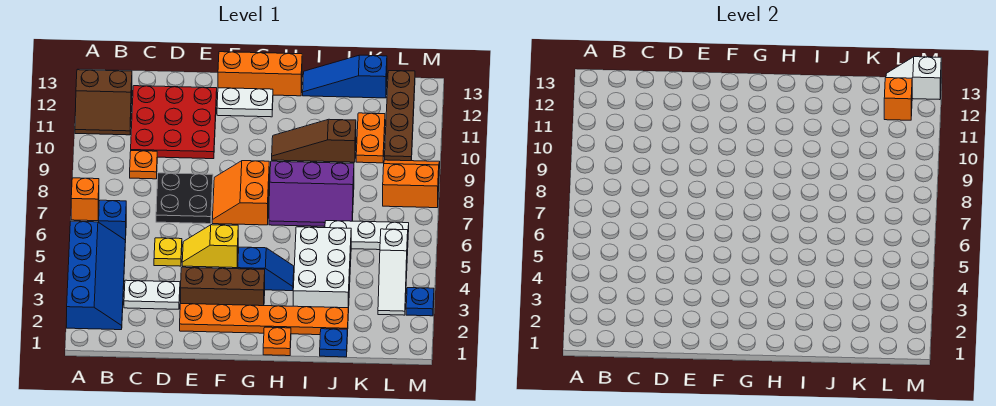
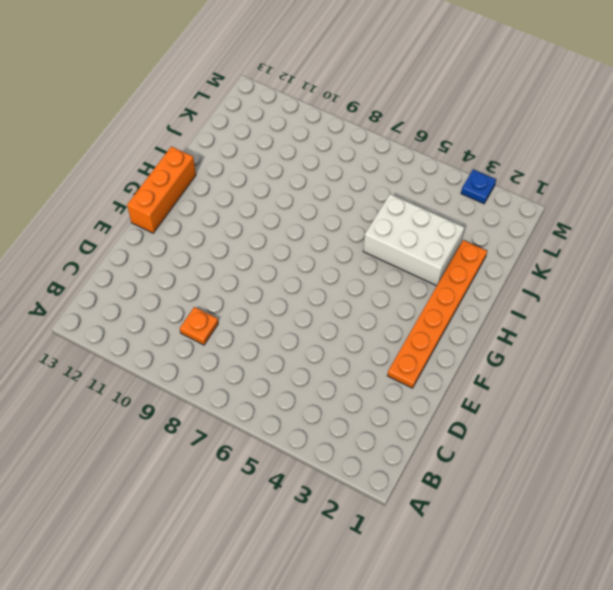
none -> blue slope A2:B5 level 1 top A
none -> orange brick A7 level 1
none -> brown slope A11:B12 level 1 top 12
none -> blue brick B6 level 1

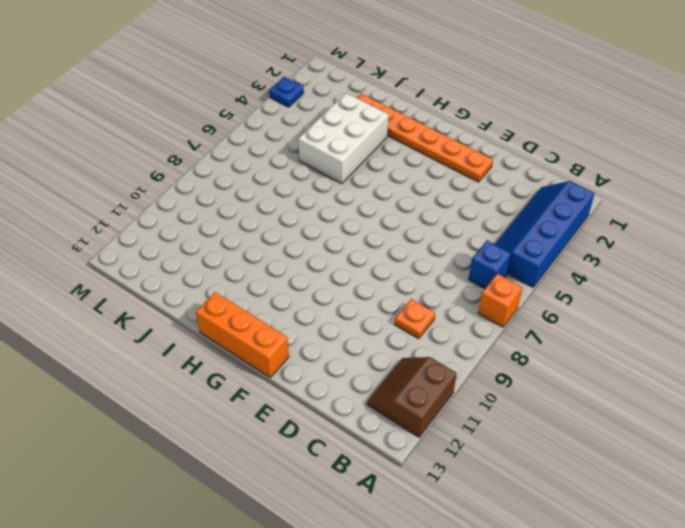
brown slope A11:B12 level 1 top A -> brown slope A11:B12 level 1 top 12
none -> white plate C3:D3 level 1
none -> red plate C10:E12 level 1
none -> yellow plate D5 level 1
none -> black plate D7:E8 level 1

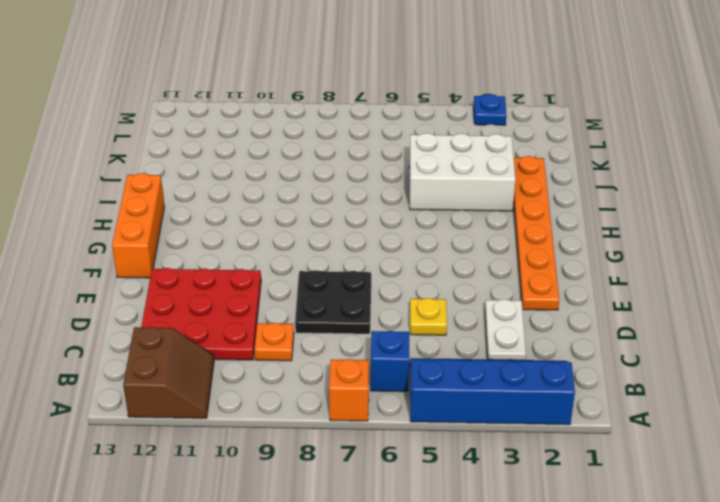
none -> brown brick E3:G3 level 1
none -> yellow slope E5:F5 level 1 top F
none -> orange slope F7:G8 level 1 top G
none -> white plate F12:G12 level 1

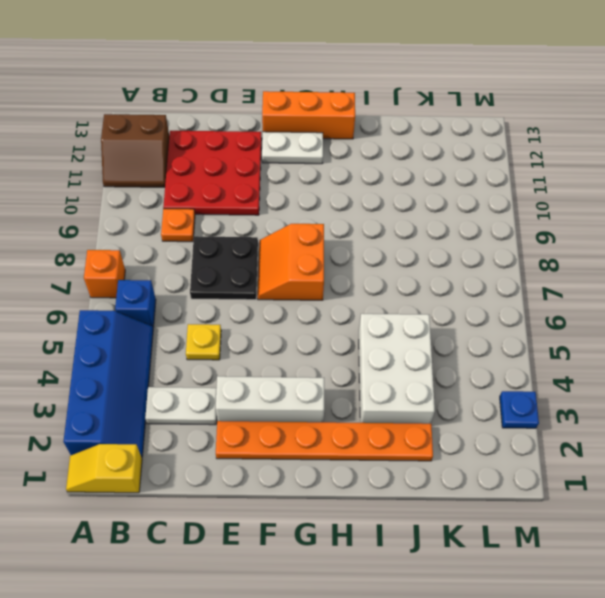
yellow slope A1:B1 level 1 top B -> yellow slope E5:F5 level 1 top F
white brick E3:G3 level 1 -> brown brick E3:G3 level 1
none -> blue slope G4:H4 level 1 top G
none -> orange plate H1 level 1
none -> purple slope H7:J8 level 1 top 8
none -> brown slope H10:J10 level 1 top J

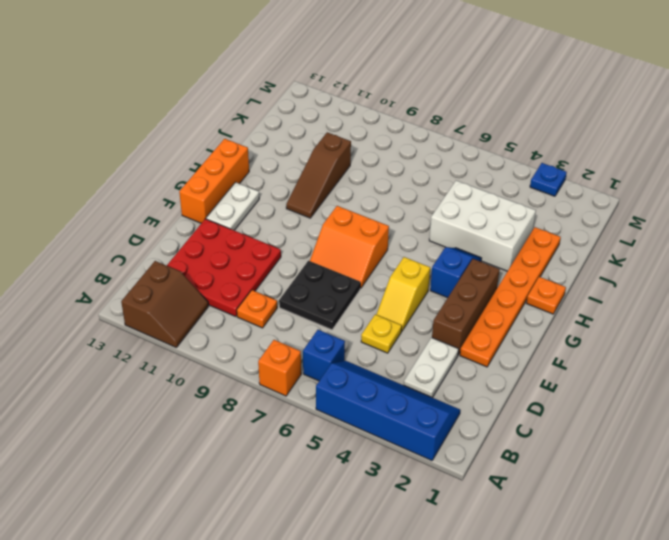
none -> purple slope H7:J8 level 1 top 8
none -> blue slope I13:K13 level 1 top K
none -> blue plate J1 level 1
none -> white plate J6:L6 level 1

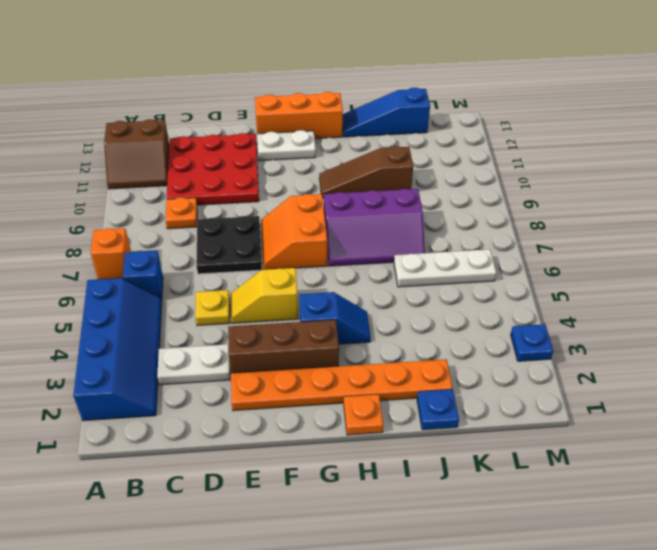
none -> white brick I3:J5 level 1
none -> orange plate K10:K11 level 1
none -> white slope L3:L5 level 1 top 5
none -> orange slope L8:M9 level 1 top 8

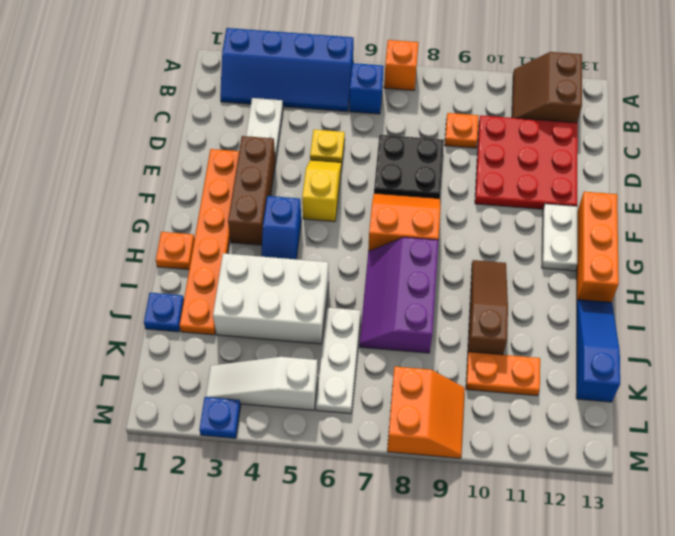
none -> brown plate L10:L13 level 1
none -> orange brick L12 level 2
none -> white slope L13:M13 level 2 top M

